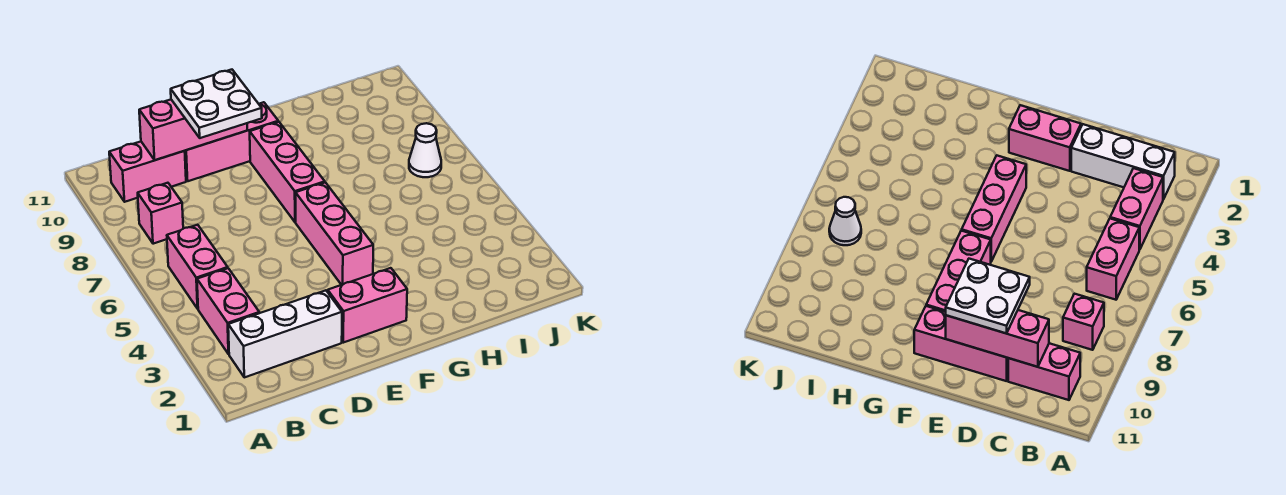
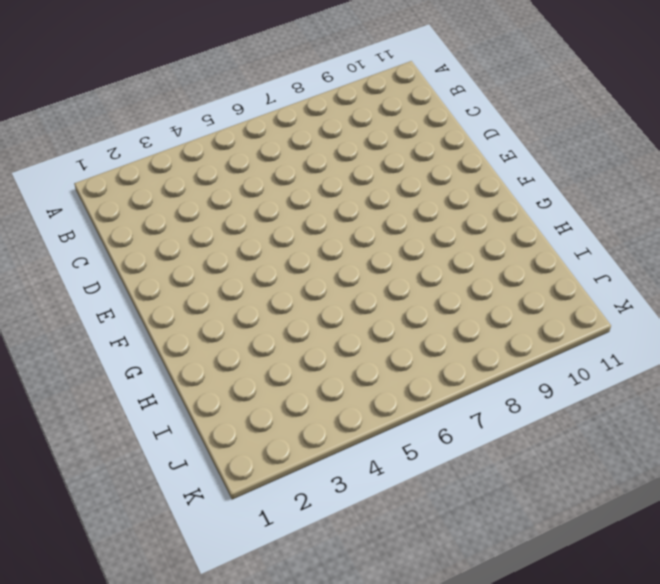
none -> white brick B2:D2 level 1
none -> pink brick B3:B4 level 1
none -> pink brick B5:B6 level 1

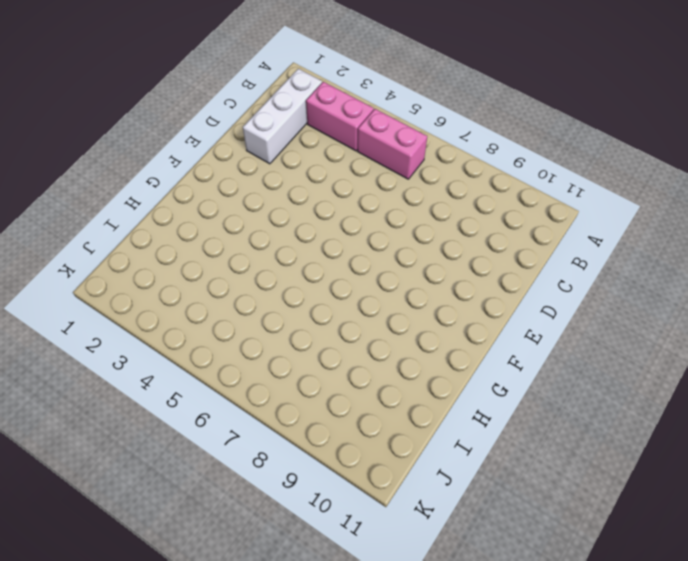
none -> pink brick B8 level 1
none -> pink brick B10:C10 level 1
none -> pink brick D10:F10 level 1

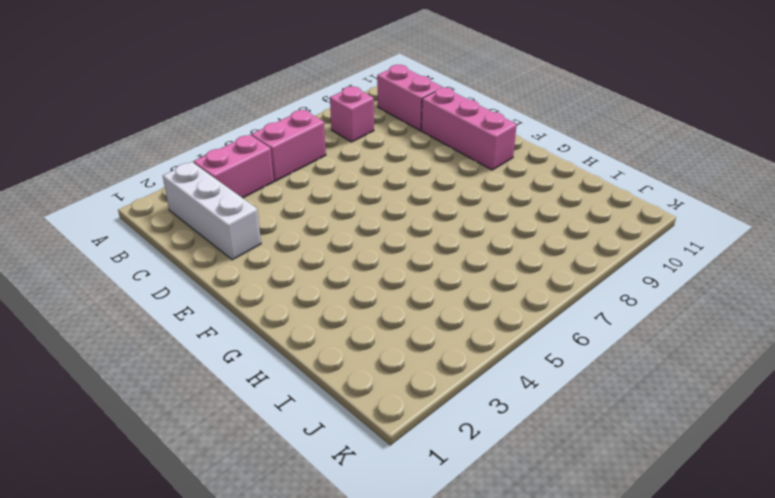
none -> pink brick E2:F2 level 1
none -> pink brick F4:F6 level 1
none -> pink brick F7:F9 level 1

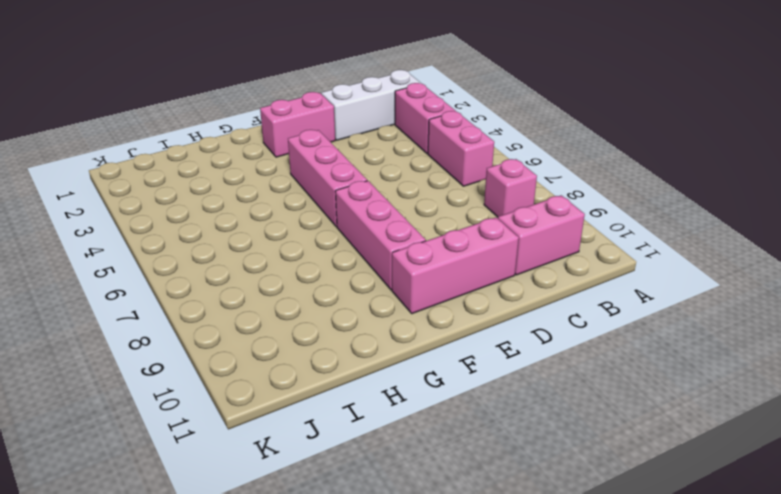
none -> white cone J7 level 1
none -> pink brick C10:E10 level 2
none -> white plate D9:E10 level 3

